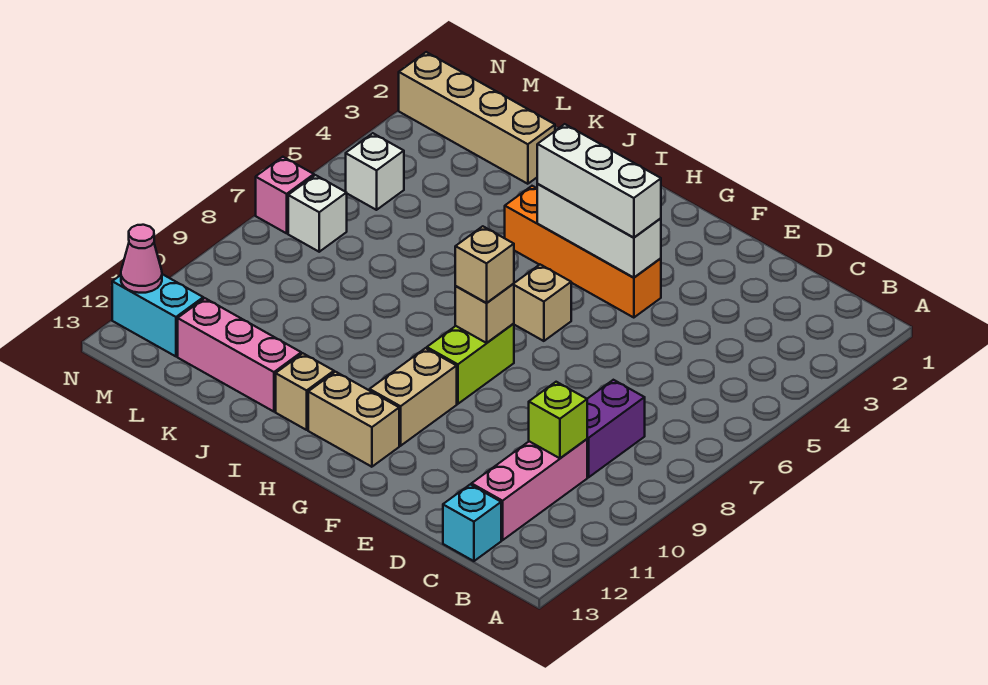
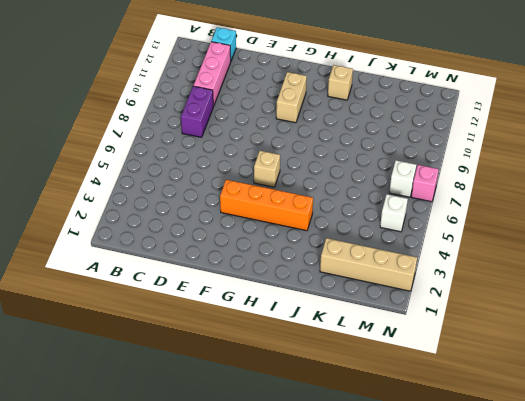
none -> lime brick G8:G9 level 1
none -> tan brick G12:H12 level 1
none -> pink brick J12:L12 level 1

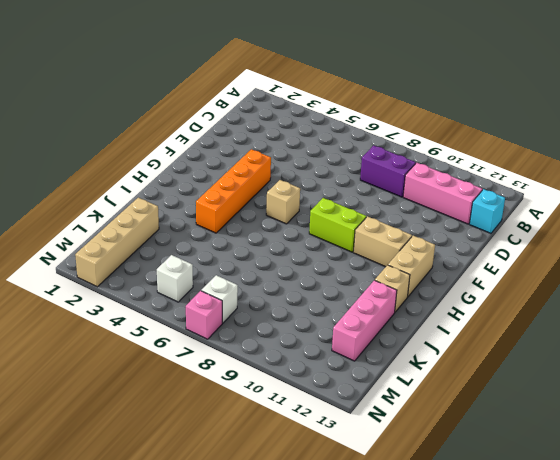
none -> cyan brick M12:N12 level 1
none -> lime brick C10 level 2
none -> white brick F4:H4 level 2

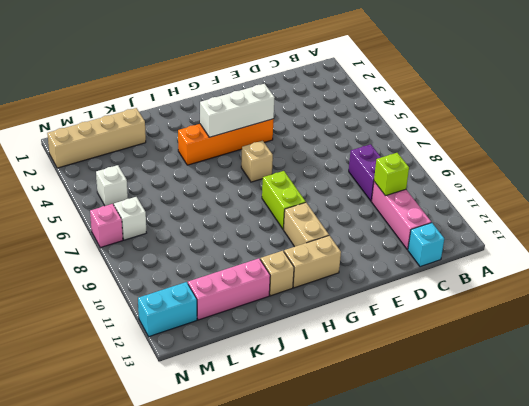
none -> tan brick G8 level 2
none -> pink cone N12 level 2
none -> white brick F4:H4 level 3

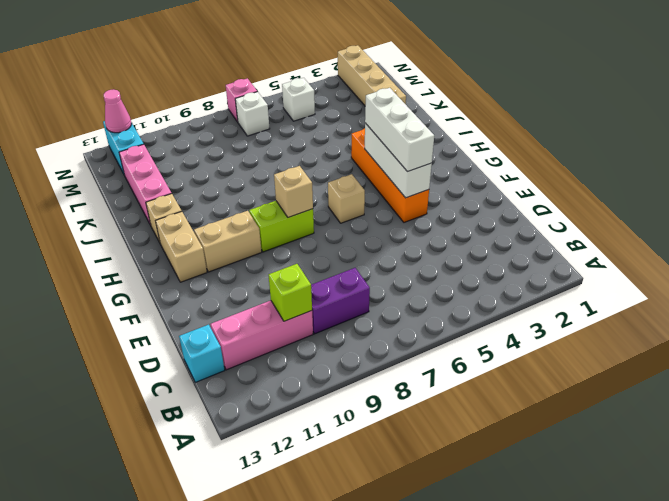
none -> tan brick G8 level 3

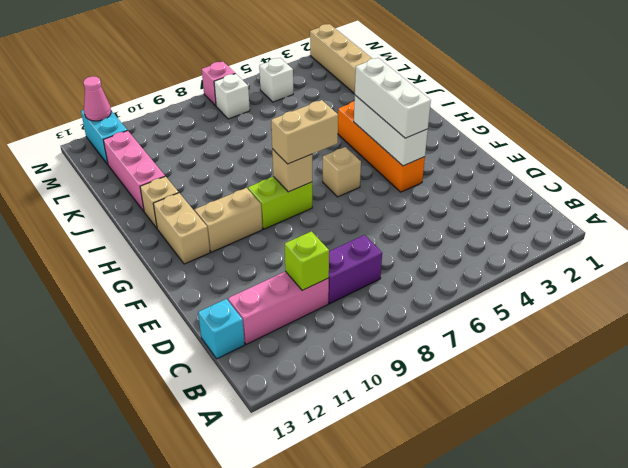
tan brick G7:G8 level 3 -> tan brick G8 level 3

